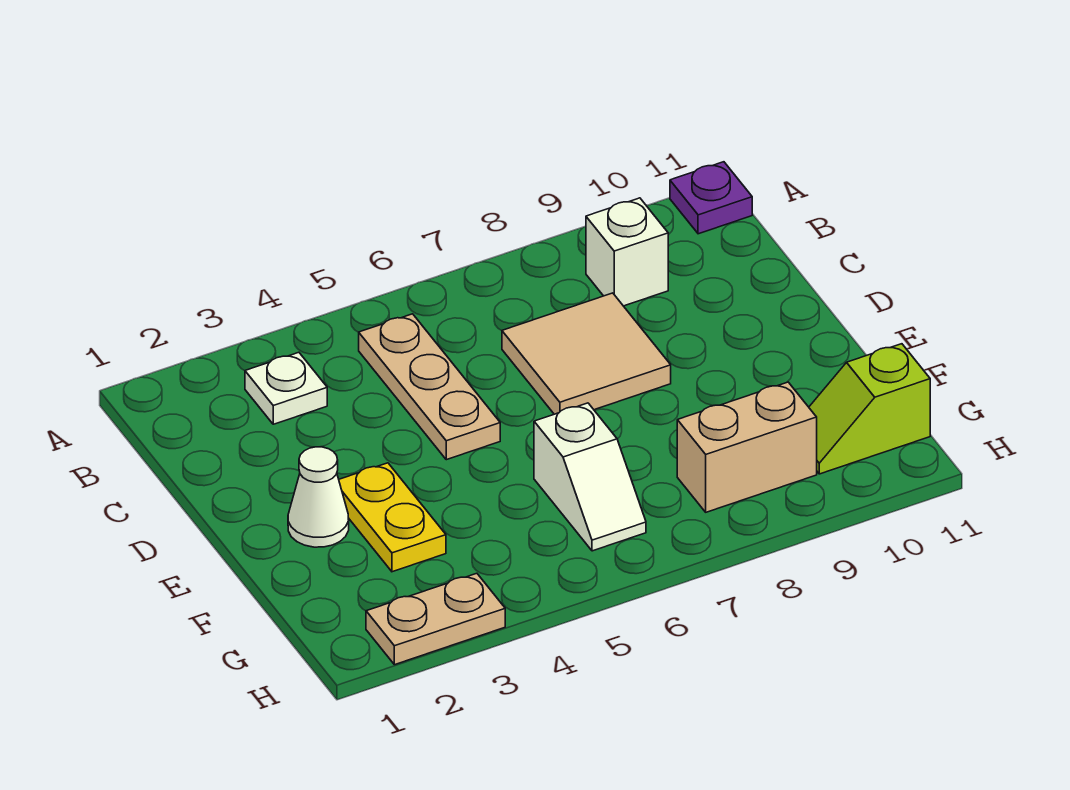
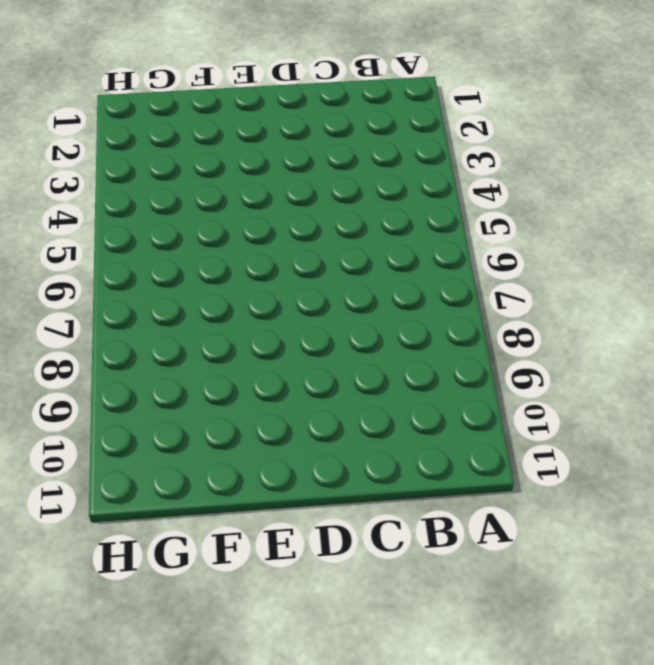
none -> purple plate A11 level 1
none -> white plate B3 level 1

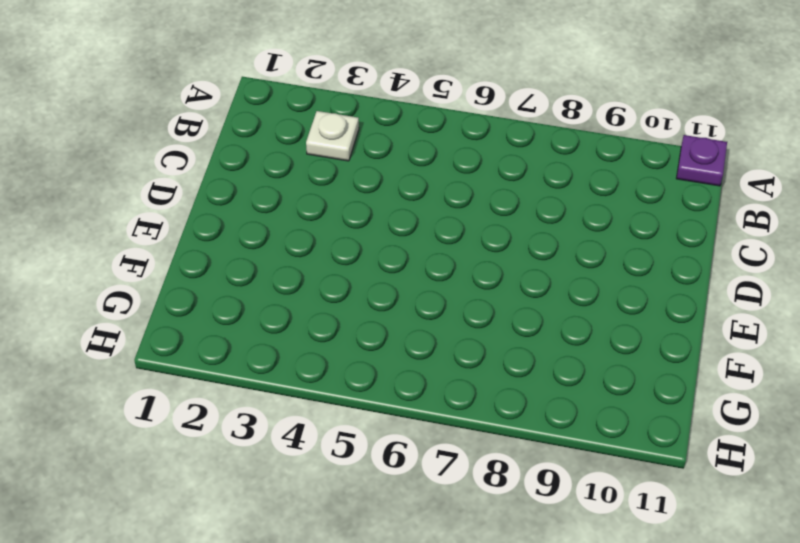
none -> tan plate B5:D5 level 1
none -> white brick B9 level 1

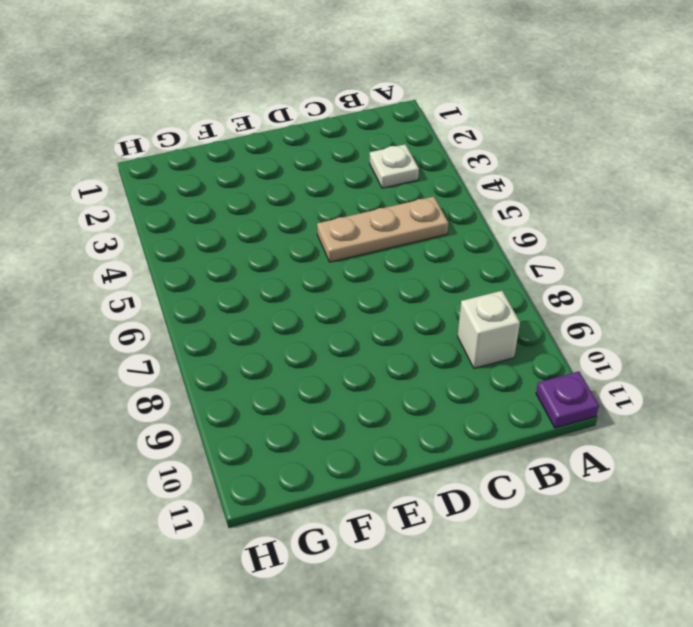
none -> tan tile C7:D8 level 1
none -> white cone E2 level 1

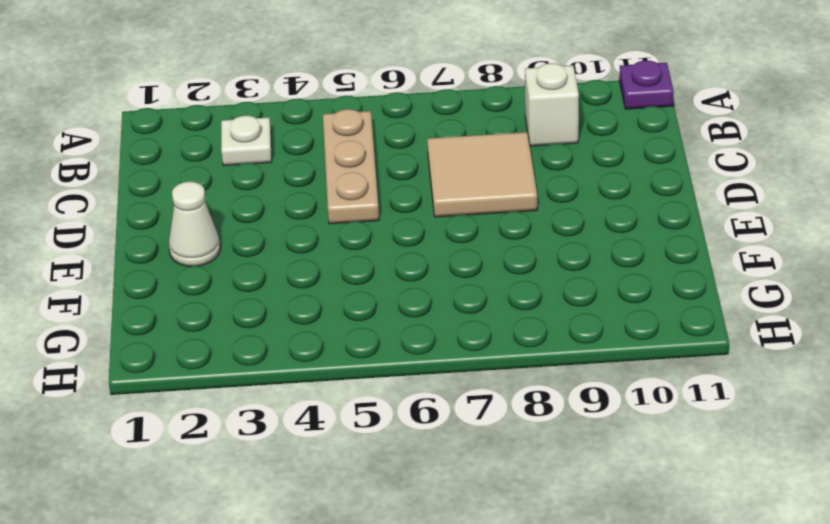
none -> yellow plate E3:F3 level 1
none -> white slope F6:G6 level 1 top F

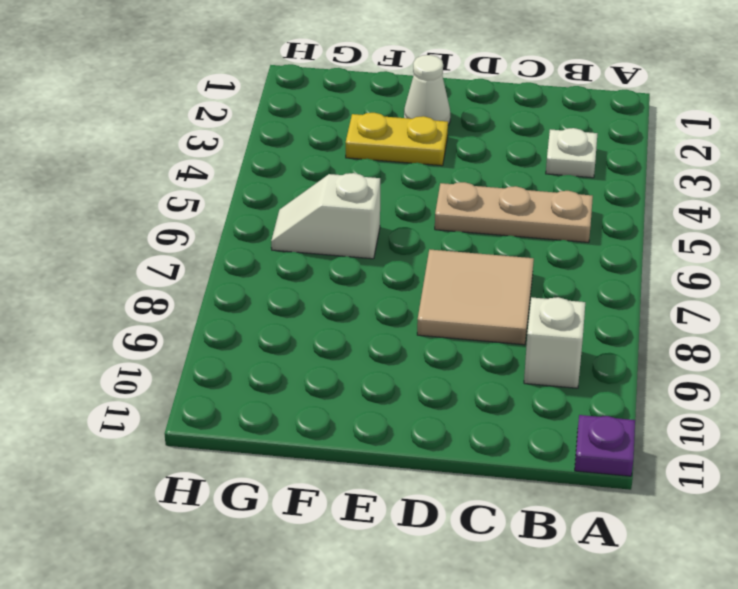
none -> tan brick G8:G9 level 1
none -> lime slope G10:G11 level 1 top 11

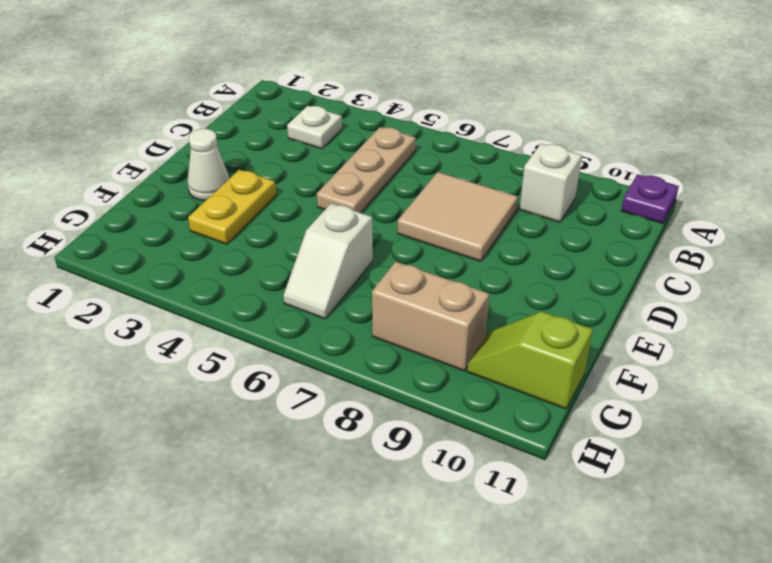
none -> tan plate H2:H3 level 1

